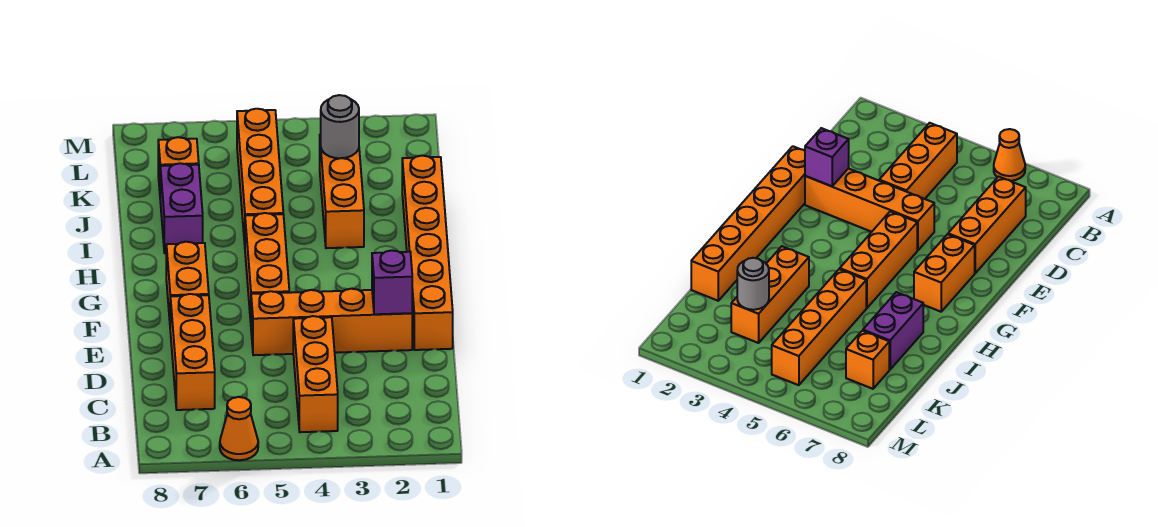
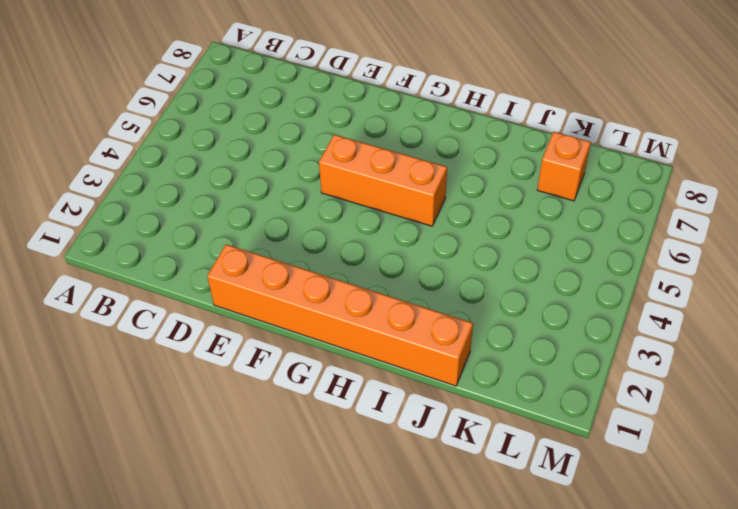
none -> orange cone A6 level 1
none -> orange brick B4:D4 level 1
none -> orange brick C7:E7 level 1

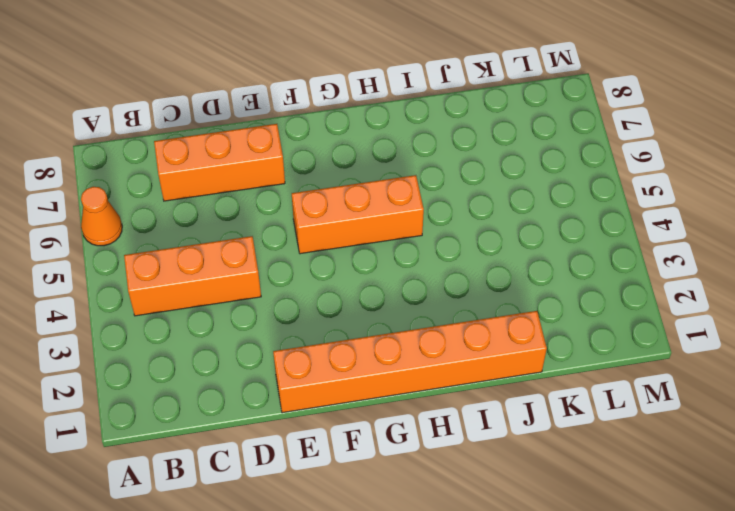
none -> orange brick E2:E5 level 1
none -> orange brick F7:G7 level 1
none -> orange brick I3:K3 level 1

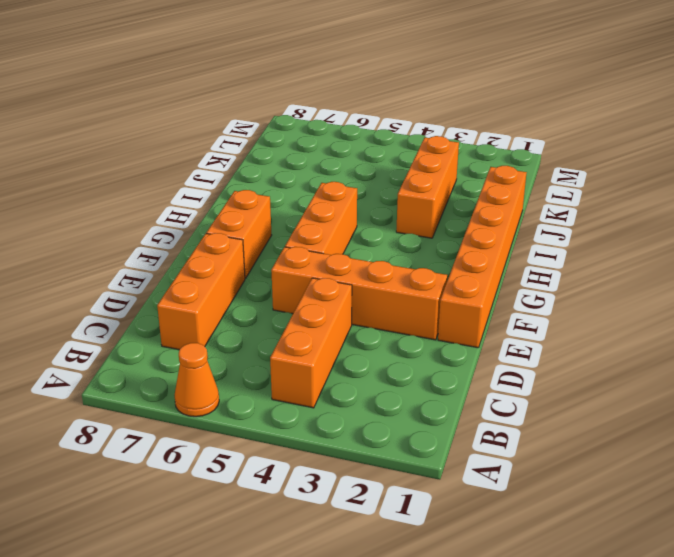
none -> orange brick I5:L5 level 1
none -> purple brick I7:J7 level 1
none -> orange brick K7 level 1

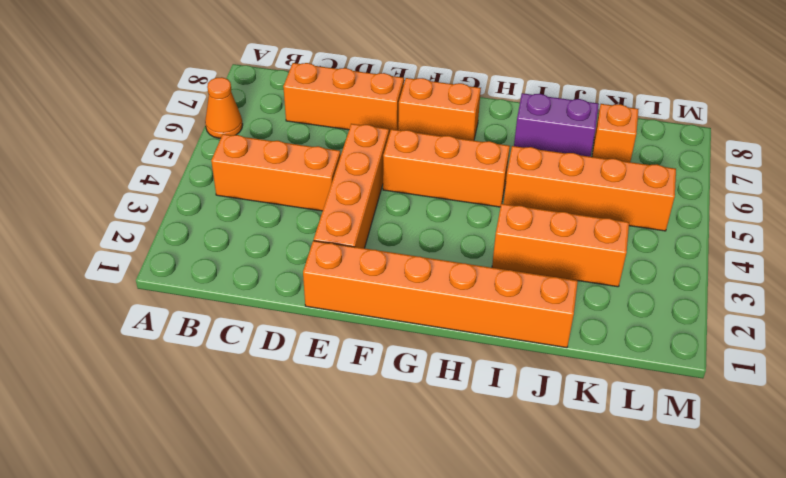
none -> purple brick E2 level 2
none -> grey round brick K3 level 2

